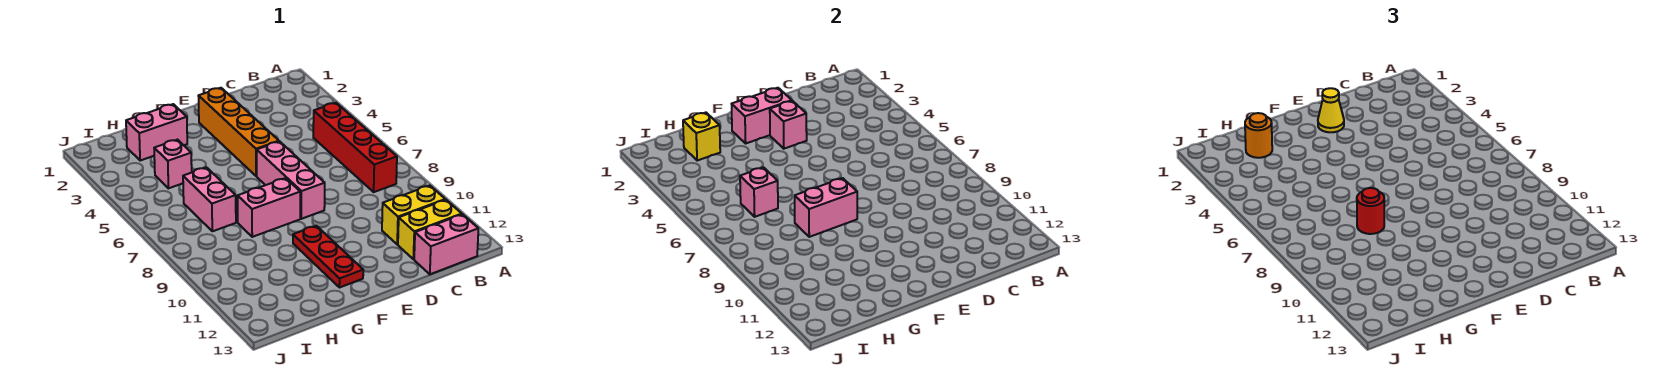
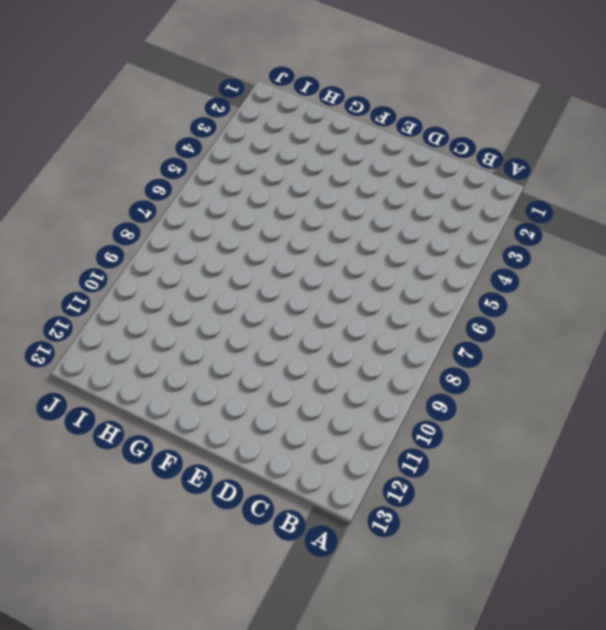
none -> red brick B5:B8 level 1
none -> yellow brick B11:C11 level 1
none -> yellow brick B12:C12 level 1

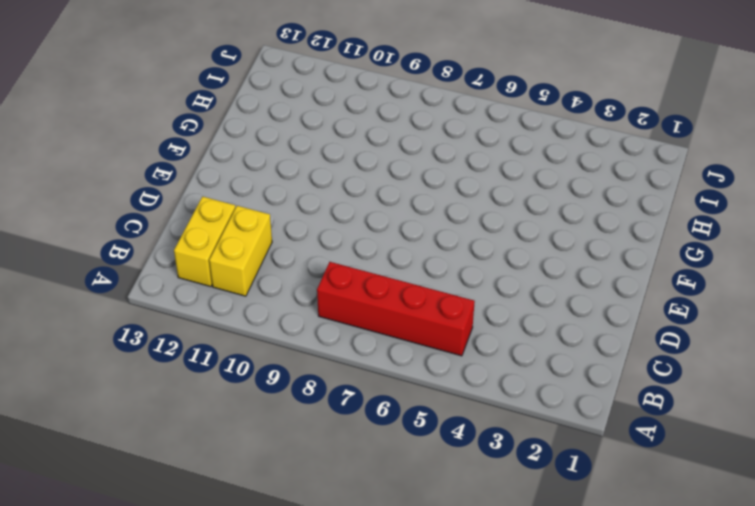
none -> pink brick B13:C13 level 1
none -> orange brick E2:E5 level 1
none -> pink brick E6:E8 level 1

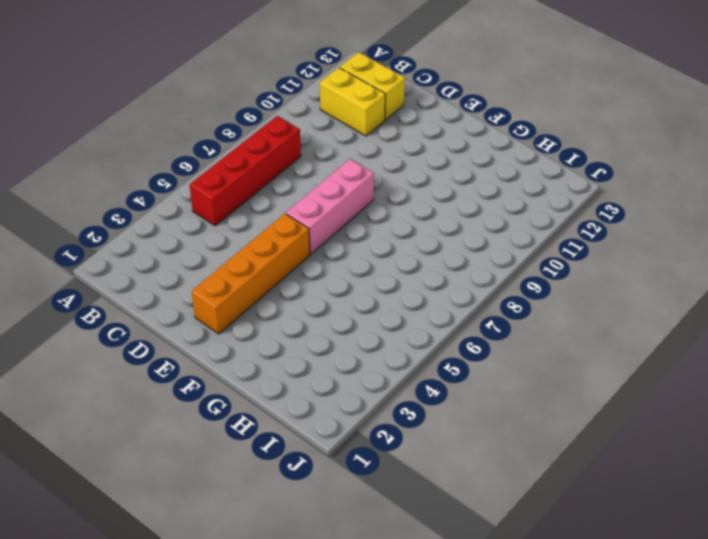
none -> pink brick B13:C13 level 1
none -> pink brick F8:G8 level 1
none -> red plate F10:F12 level 1

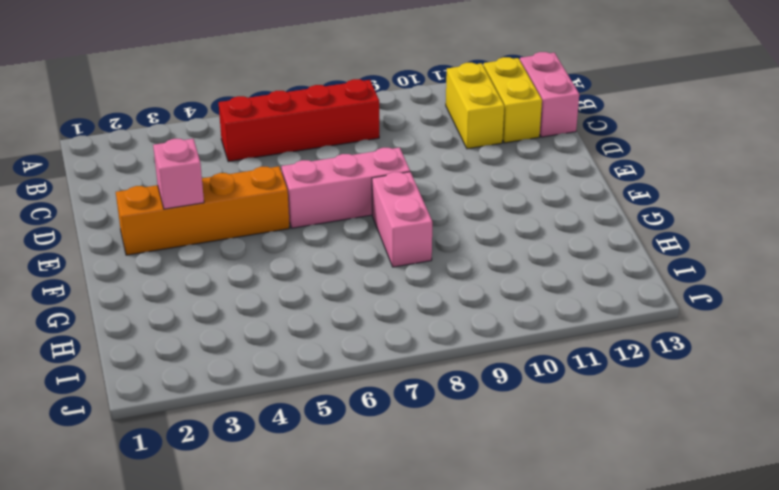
none -> red plate F10:F12 level 1
none -> pink brick G2:H2 level 1
none -> pink brick H4 level 1

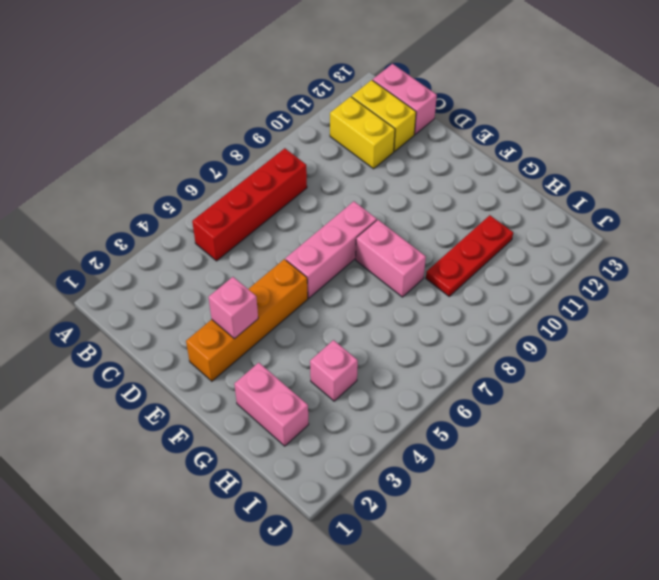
red plate H9:H11 level 1 -> red plate F10:F12 level 1
none -> pink brick H6:H7 level 1
none -> pink brick E2:F2 level 2
none -> pink brick F8:G8 level 2

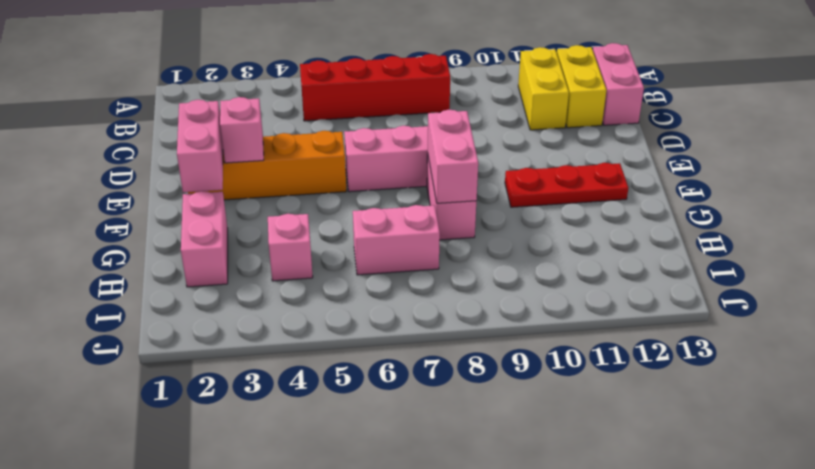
none -> yellow brick H2 level 2
none -> pink brick H6 level 2
none -> yellow cone E2 level 3

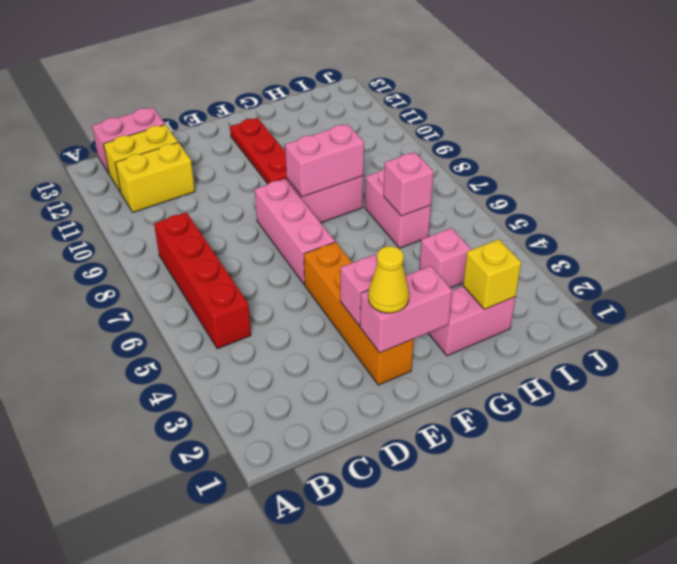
none -> red round brick G8 level 3
none -> orange round brick H2 level 3

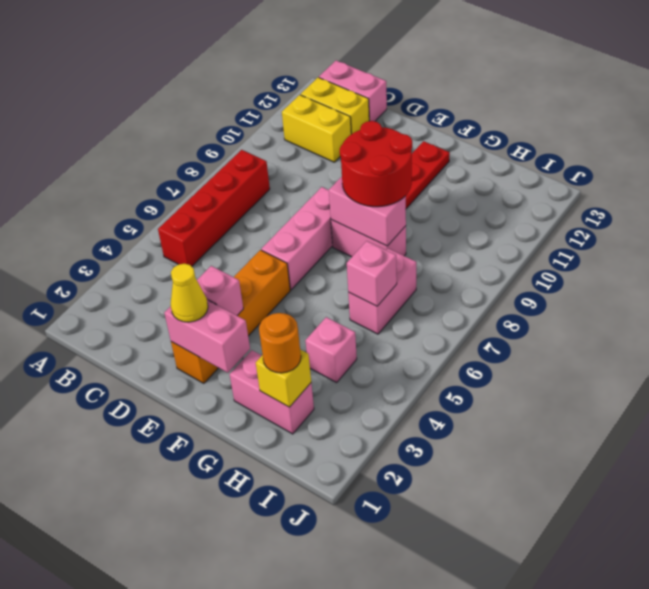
red round brick F8:G9 level 3 -> red round brick G8 level 3

